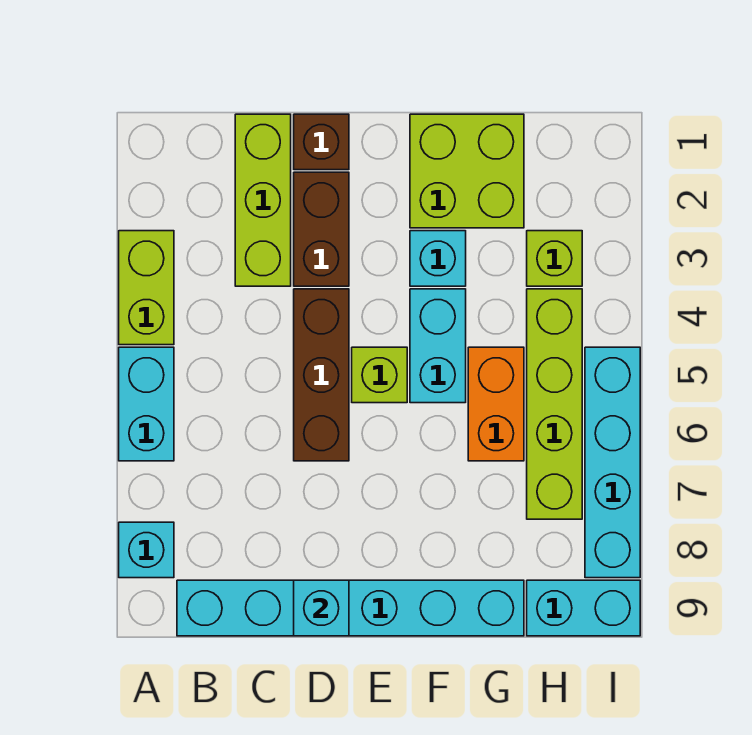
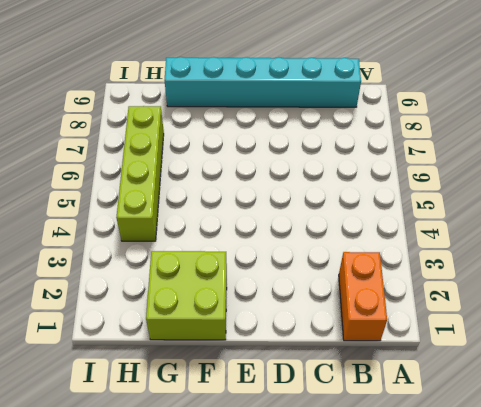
orange brick B1:B2 level 1 -> orange brick G5:G6 level 1
none -> lime brick A3:A4 level 1
none -> cyan brick A5:A6 level 1
none -> cyan brick A8 level 1

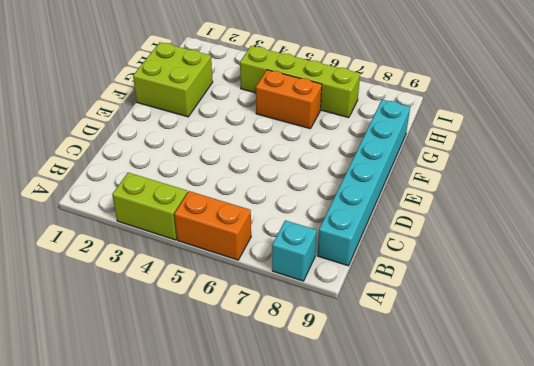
orange brick A5:A6 level 1 -> cyan brick A5:A6 level 1
none -> lime brick C1:C3 level 1
none -> brown brick D1 level 1
none -> brown brick D2:D3 level 1

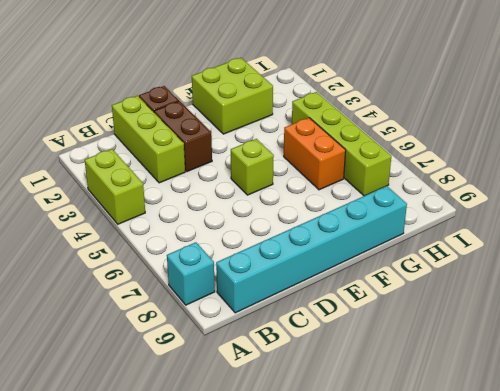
none -> cyan brick A5:A6 level 1
none -> brown brick D4:D6 level 1
none -> cyan brick F3 level 1

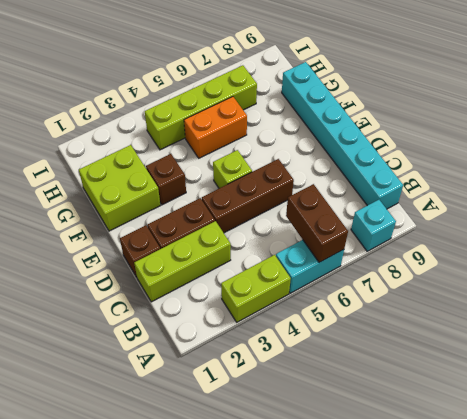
brown brick A6:B6 level 2 -> none
brown brick F3 level 1 -> cyan brick F3 level 1
none -> cyan brick F4:F5 level 1
none -> lime brick H3 level 1
none -> cyan brick H9:I9 level 1

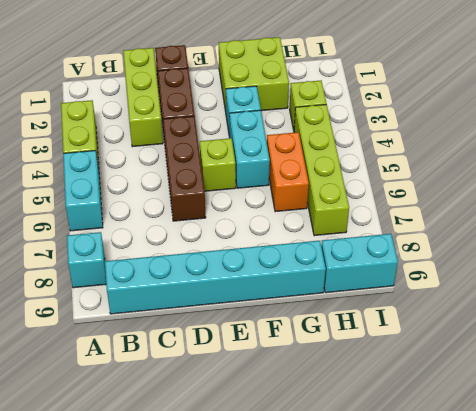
none -> cyan brick I5:I8 level 1
none -> cyan brick D9 level 2

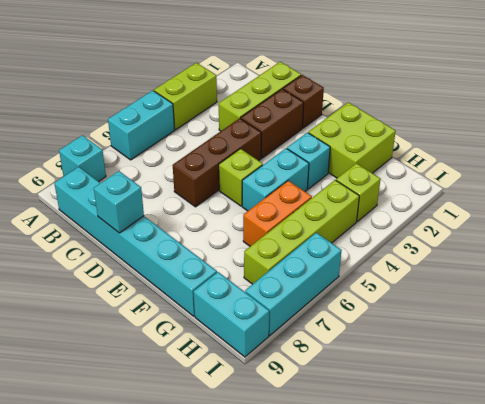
cyan brick I6:I8 level 1 -> cyan brick I5:I8 level 1

